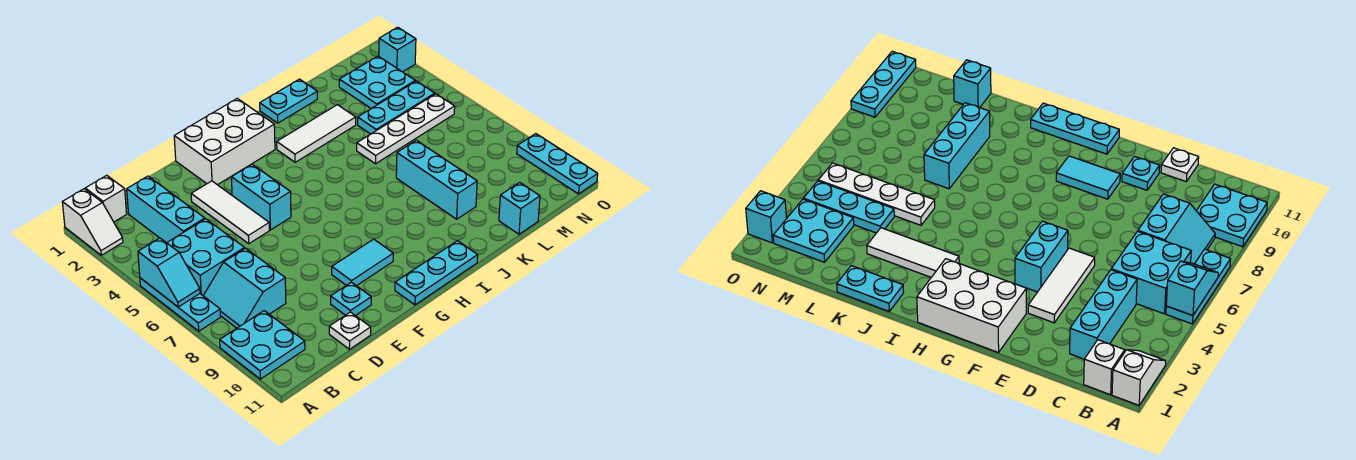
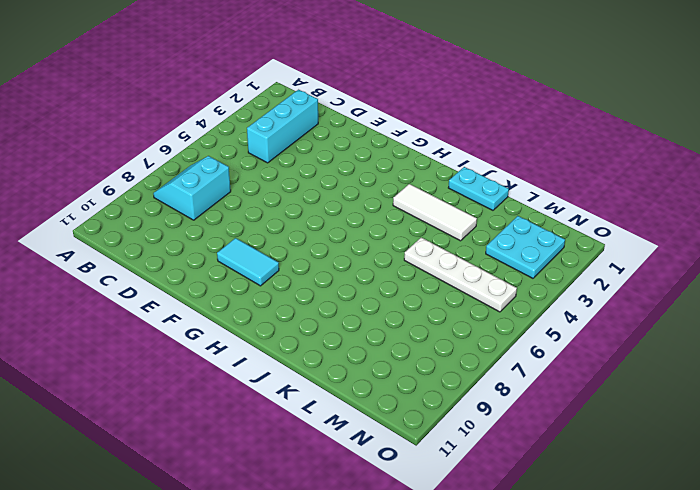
none -> white slope A1:A2 level 1 top 1
none -> cyan plate A5:A7 level 1
none -> cyan plate A9:B10 level 1

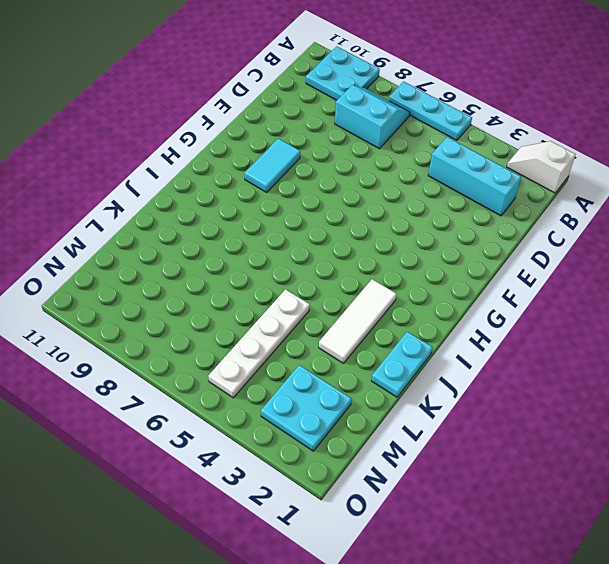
none -> white brick B1 level 1
none -> cyan brick B5:C6 level 1
none -> white plate D11 level 1

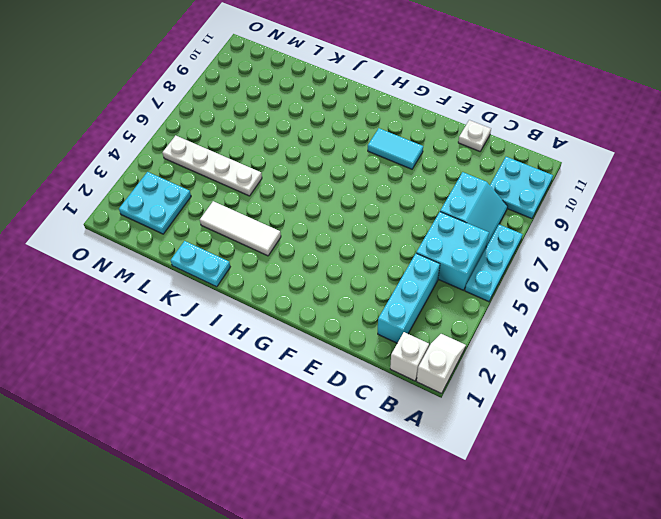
none -> white tile E3:E5 level 1
none -> cyan plate E10 level 1
none -> white brick F1:H2 level 1

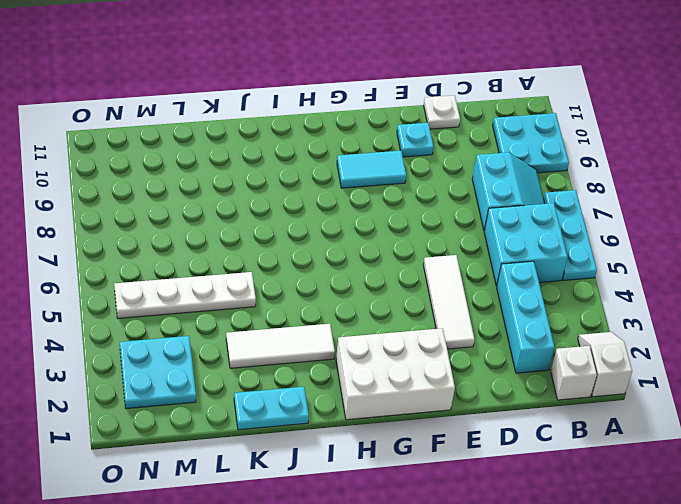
none -> cyan brick F4:F5 level 1
none -> cyan plate G11:I11 level 1
none -> cyan brick K7:K9 level 1

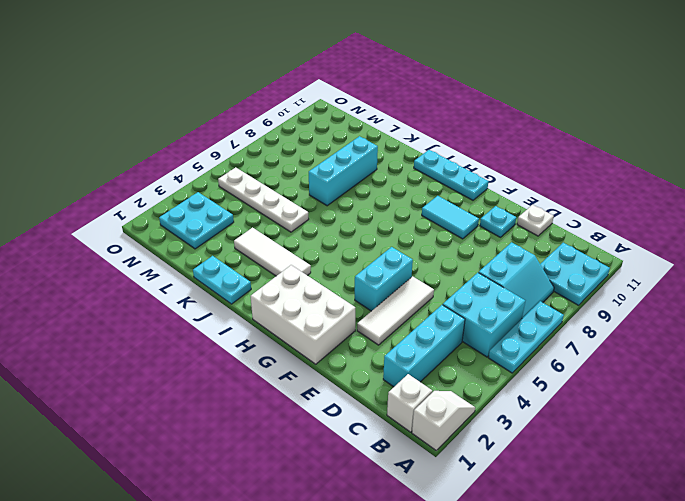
none -> cyan plate L4:N4 level 1
none -> cyan brick L11 level 1
none -> cyan brick O2 level 1

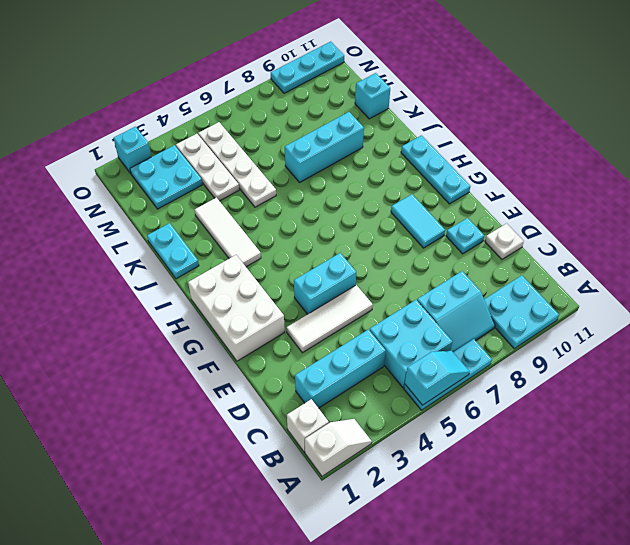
white plate L4:N4 level 1 -> cyan plate L4:N4 level 1

